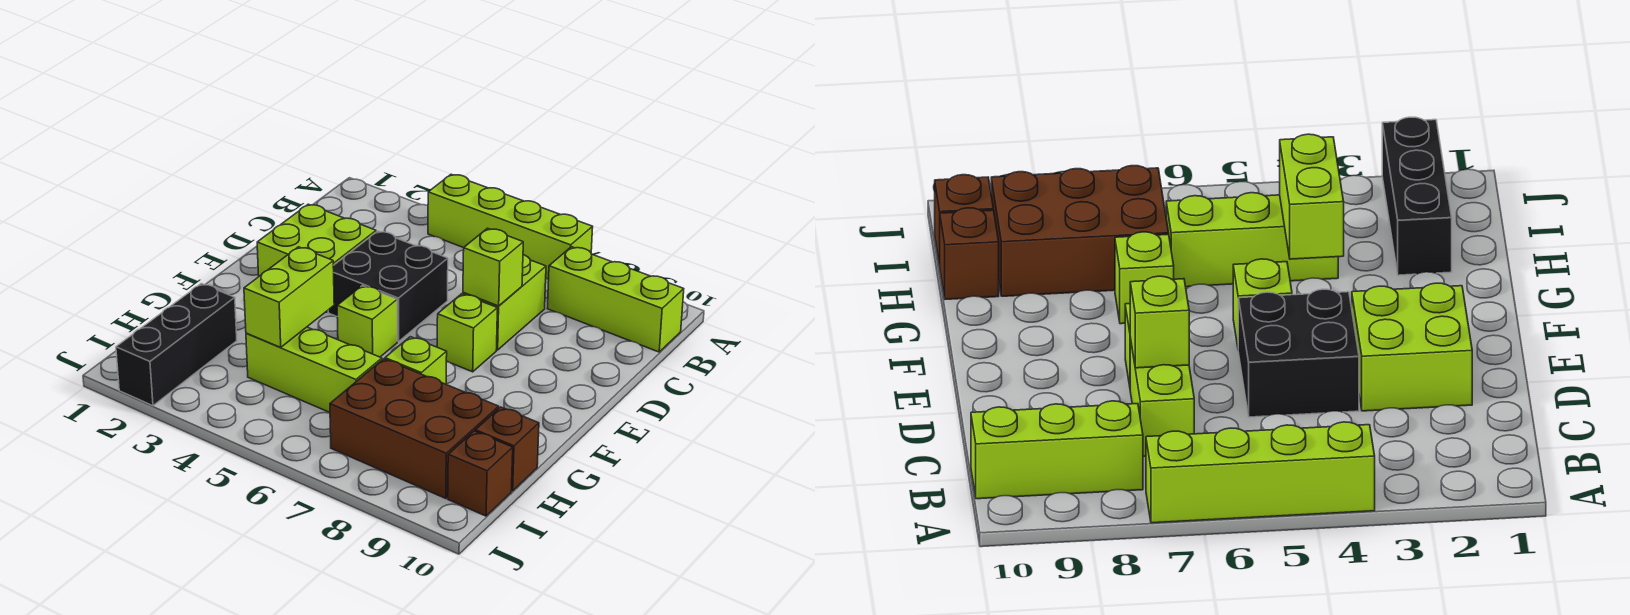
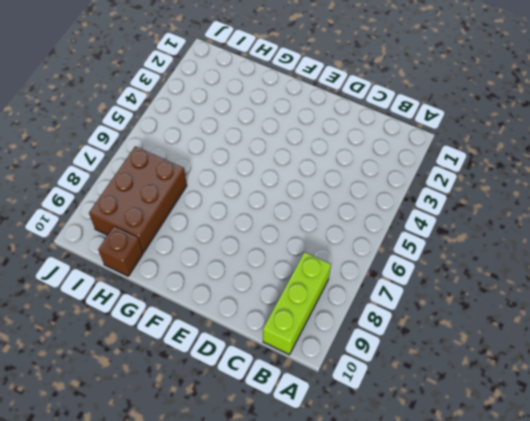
none -> lime brick A4:A7 level 1
none -> lime brick C7:D7 level 1
none -> lime brick D2:E3 level 1

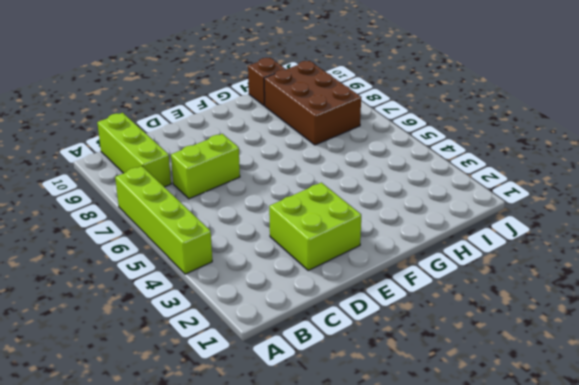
none -> black brick D4:E5 level 1
none -> lime brick E7 level 1
none -> lime brick F5 level 1

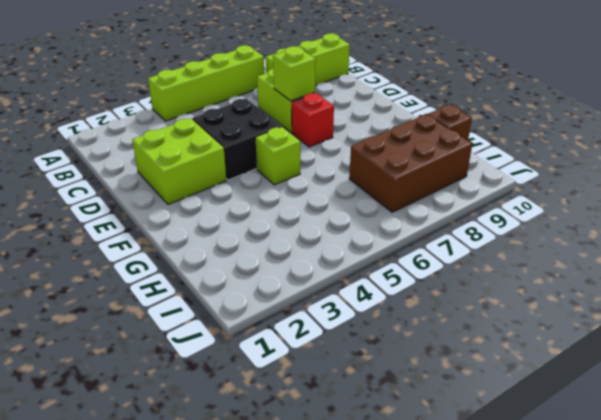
red brick E7 level 1 -> lime brick E7 level 1
none -> lime brick G7 level 1
none -> black brick H2:J2 level 1
none -> lime brick H4:H6 level 1

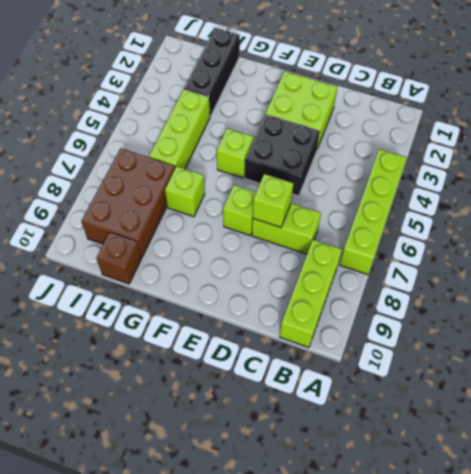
black brick H1:H3 level 1 -> black brick H2:J2 level 1
none -> brown brick I10 level 1
none -> lime brick G4:H4 level 2

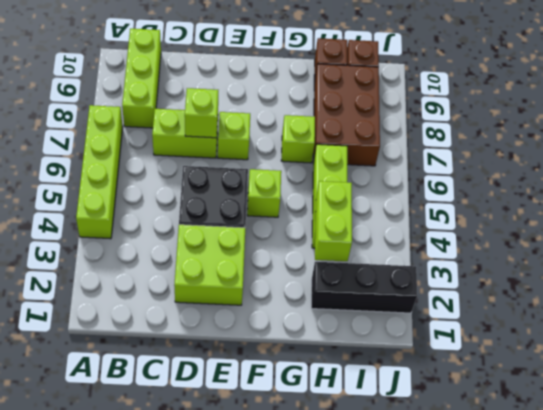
lime brick H3:H4 level 2 -> lime brick G4:H4 level 2

